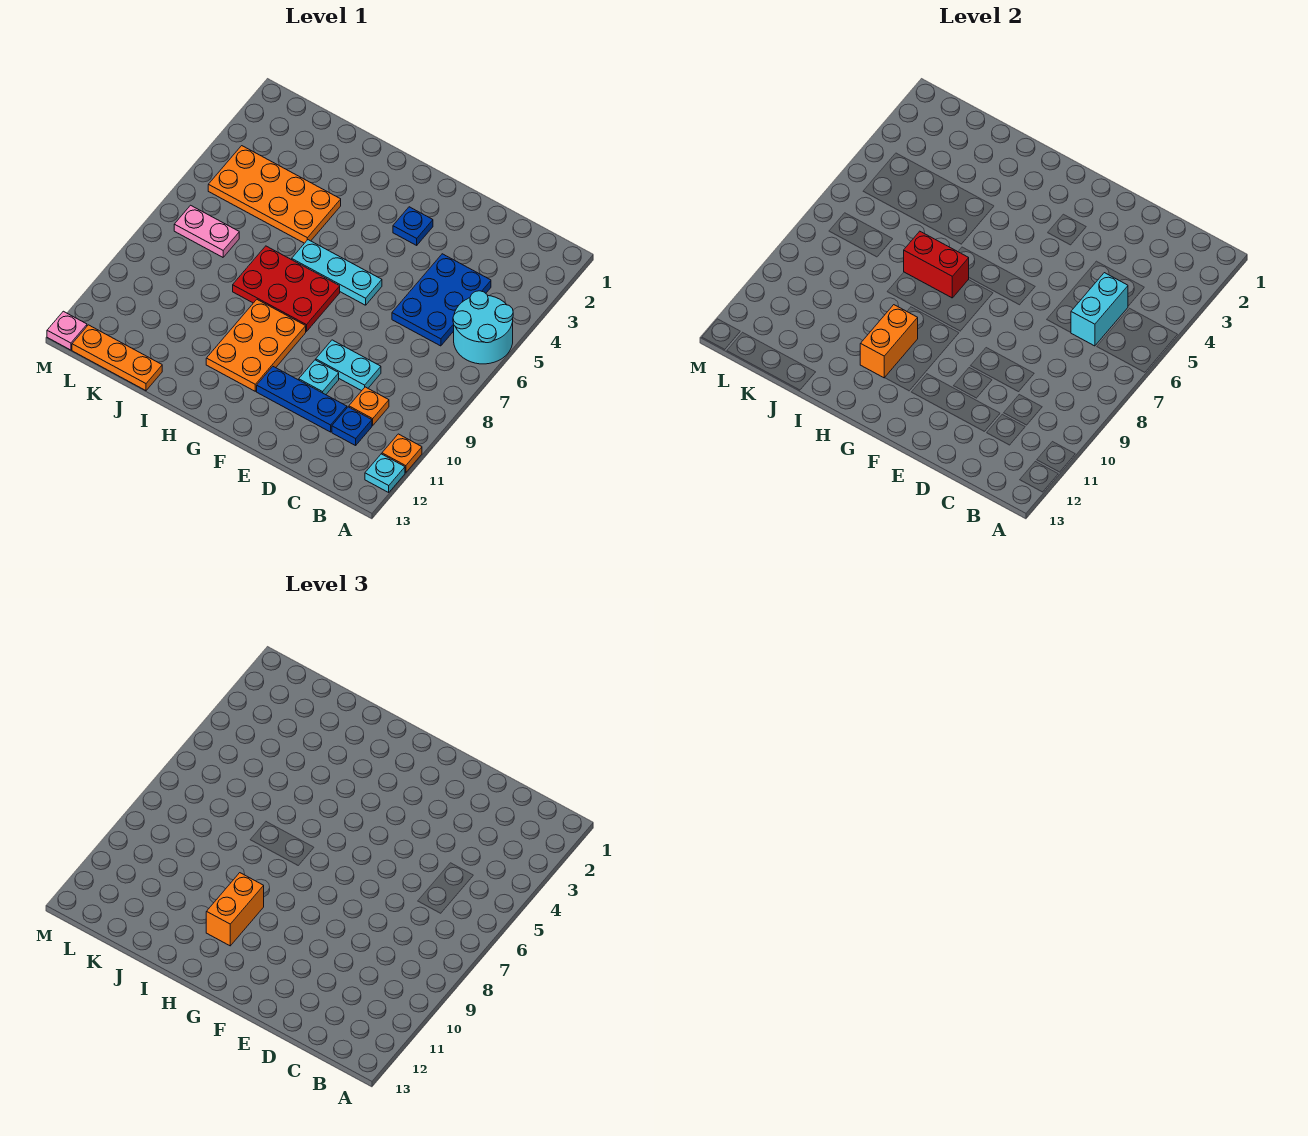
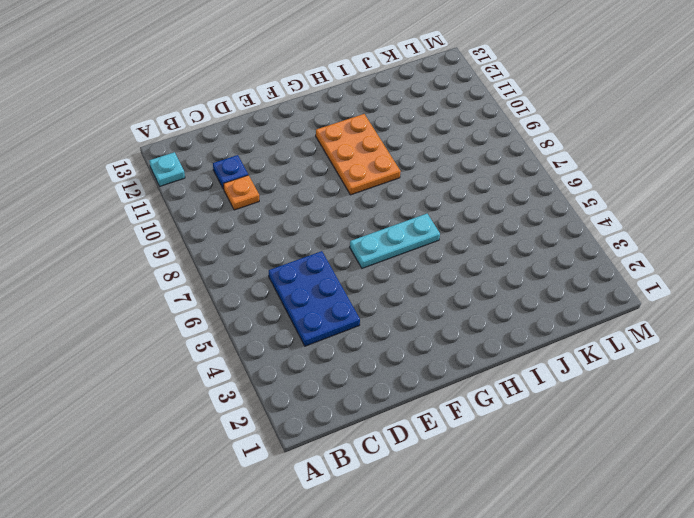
none -> cyan round brick A5:B6 level 1
none -> orange plate A11 level 1
none -> cyan plate D9:E9 level 1

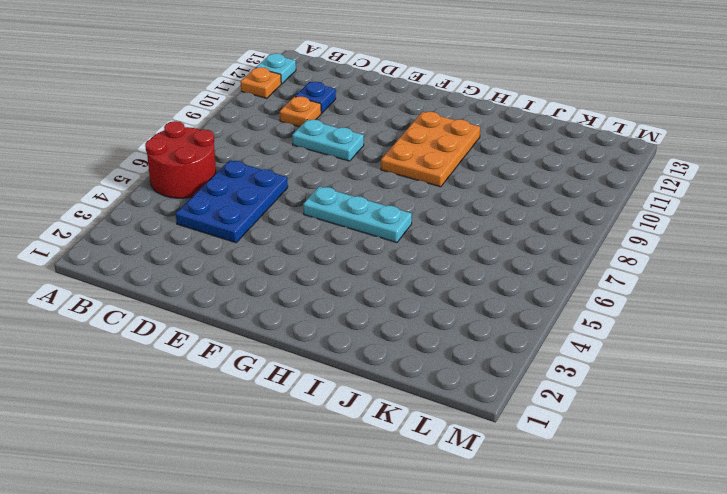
red round brick A5:B6 level 1 -> cyan round brick A5:B6 level 1
none -> blue plate D11:F11 level 1
none -> cyan plate E10 level 1
none -> blue plate F3 level 1

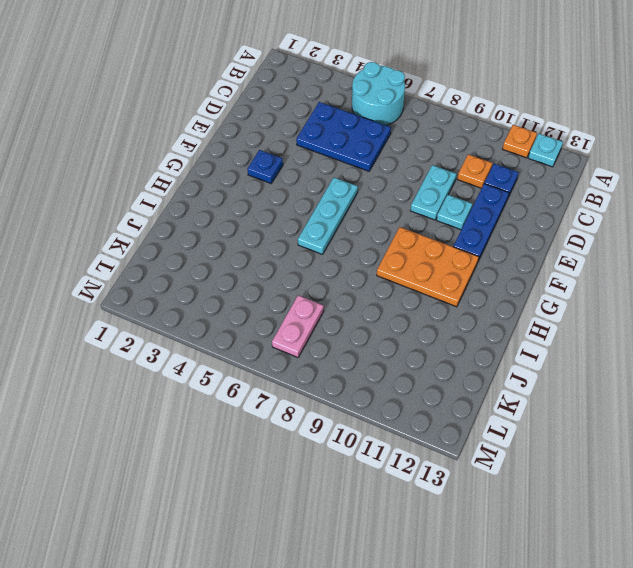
none -> red plate G7:I8 level 1
none -> orange plate I4:L5 level 1
none -> orange plate J13:L13 level 1

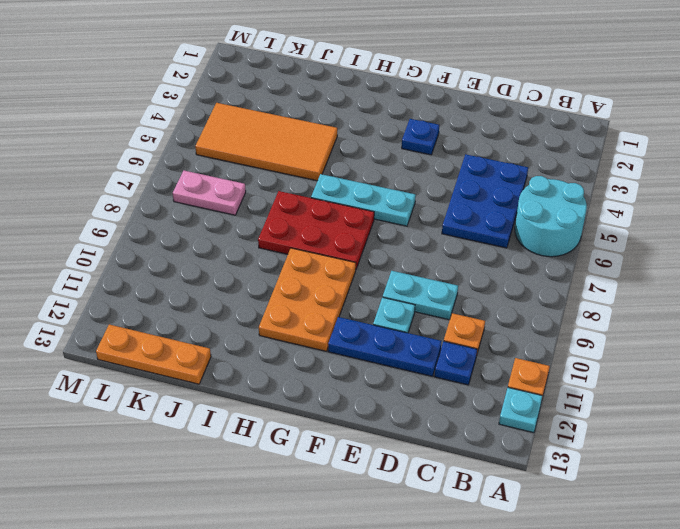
orange tile I4:L5 level 1 -> orange plate I4:L5 level 1
none -> pink plate M13 level 1
none -> cyan brick C5:C6 level 2
none -> red brick H7:I7 level 2

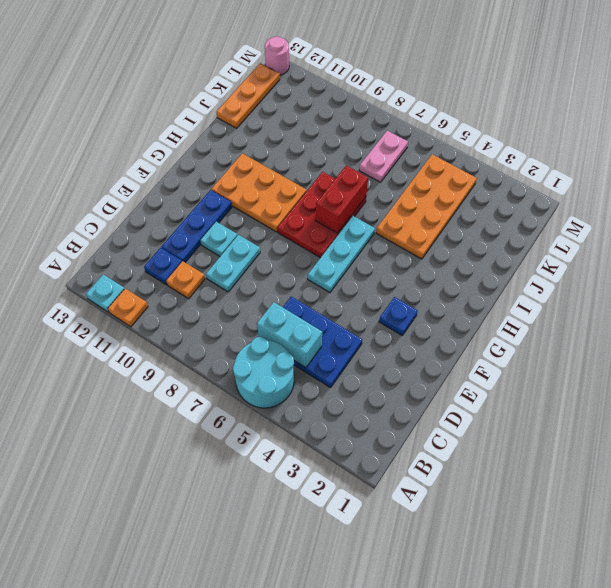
pink round brick M13 level 1 -> pink plate M13 level 1
none -> orange brick H10:H11 level 2
none -> orange brick H10:H11 level 3

